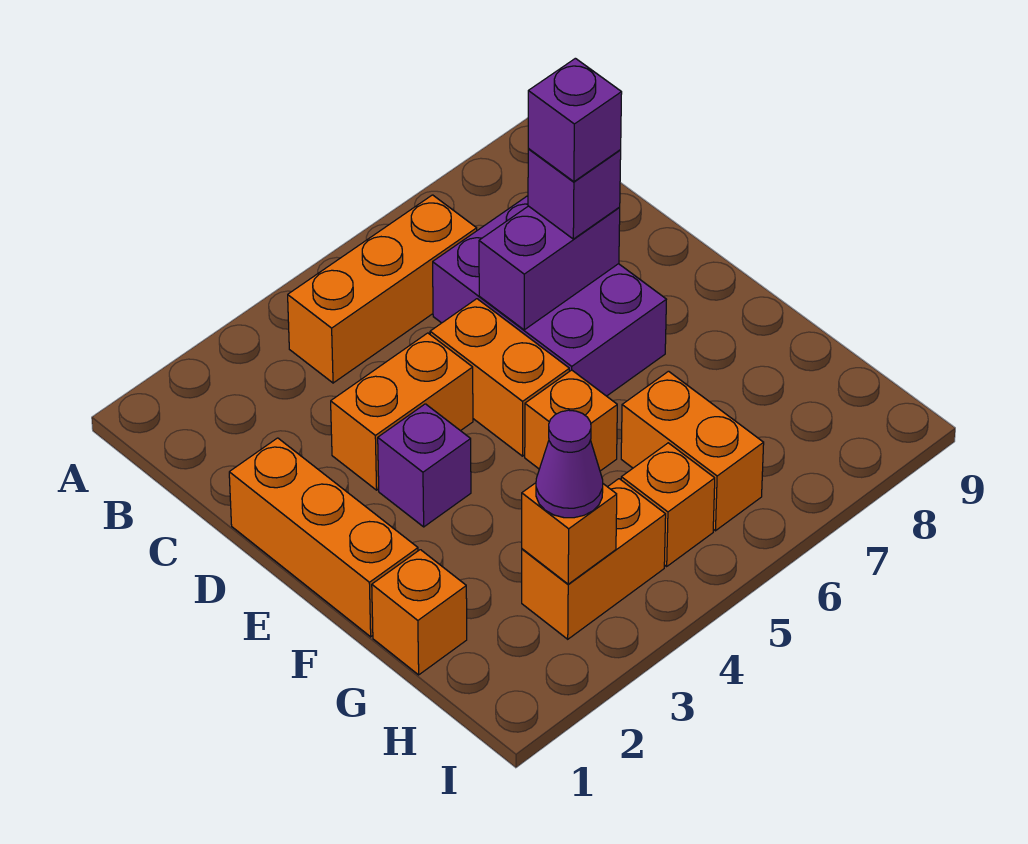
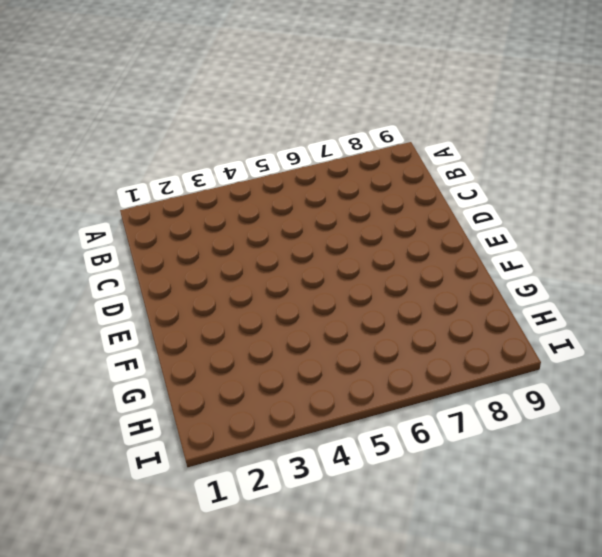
none -> orange brick B4:B6 level 1
none -> purple brick C6:E7 level 1
none -> orange brick D1:F1 level 1

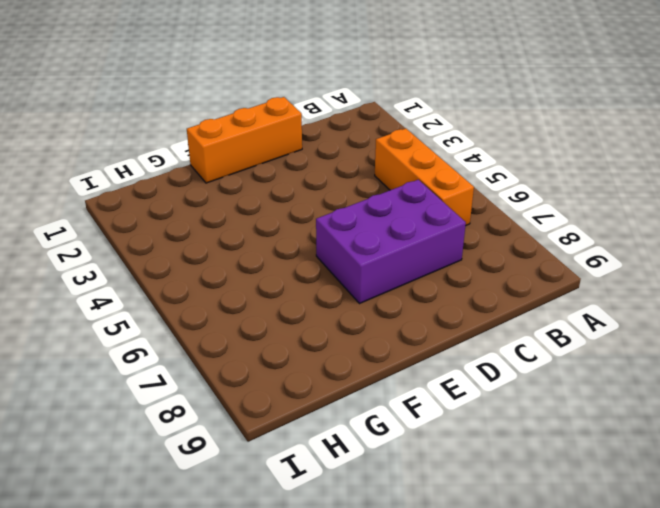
none -> orange brick D3:D4 level 1
none -> orange brick D5:E5 level 1
none -> purple brick E3 level 1

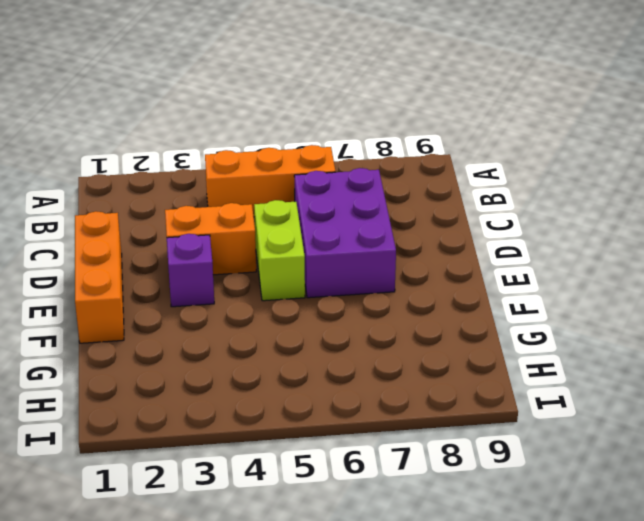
lime brick D5:E5 level 1 -> orange brick D5:E5 level 1
none -> orange brick F5 level 1
none -> orange brick G1 level 1
none -> orange brick G6:H6 level 1

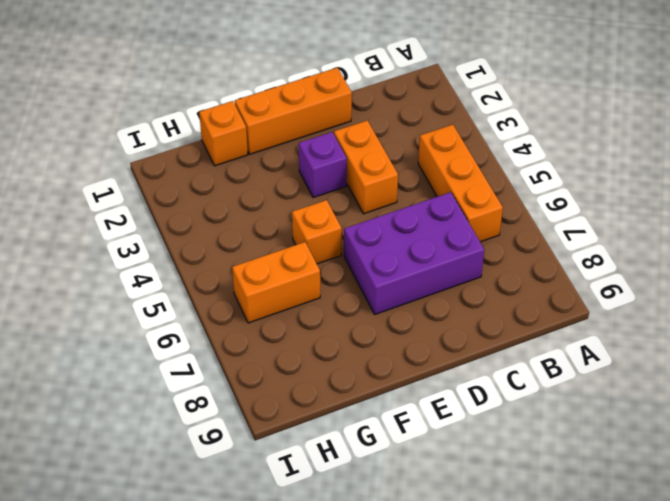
none -> orange brick D5:E5 level 1
none -> orange brick H3:H4 level 1
none -> orange brick H5 level 1

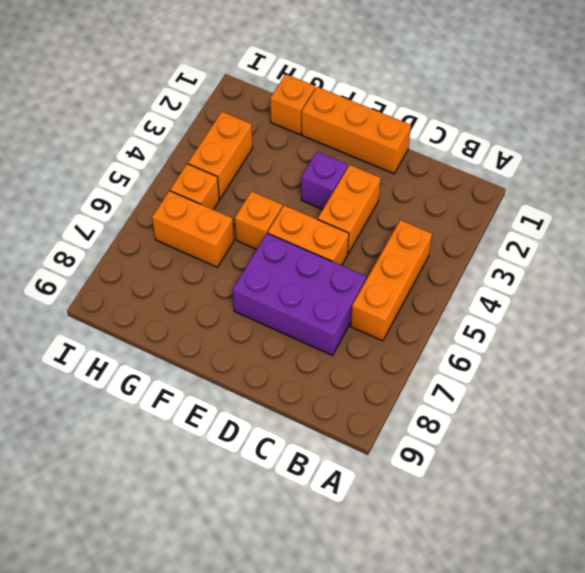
none -> purple brick D6:D7 level 2
none -> orange brick H3 level 2
none -> purple brick D7 level 3

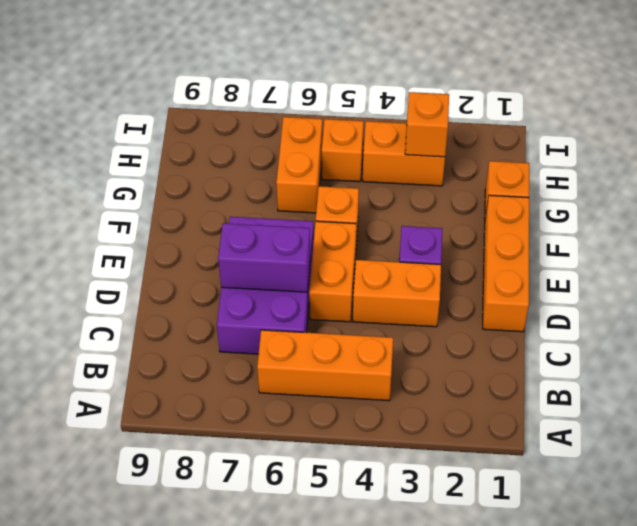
none -> purple brick D7 level 3
none -> purple cone H3 level 3
none -> purple brick D7 level 4

